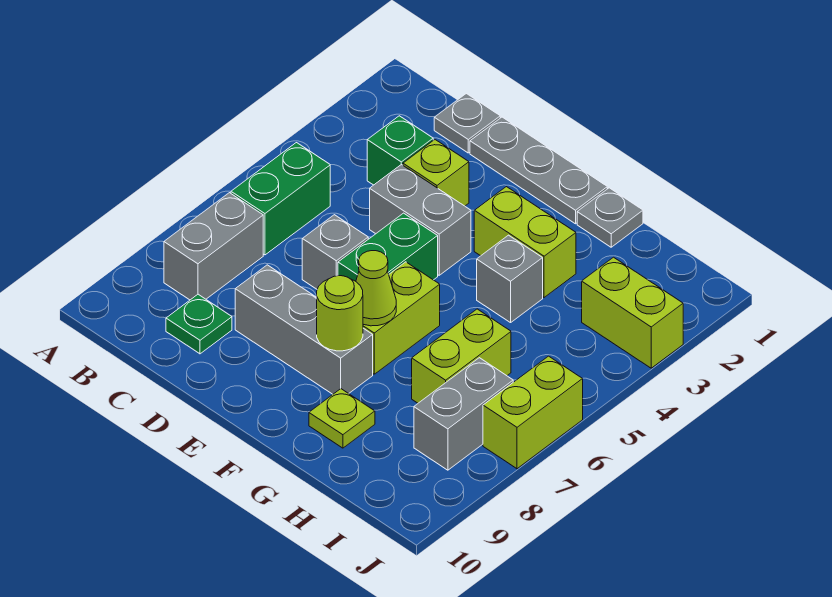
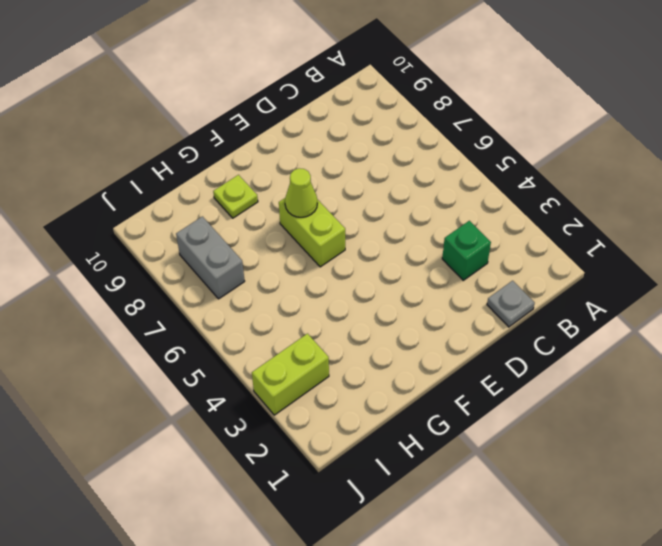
none -> green brick B5:B6 level 1
none -> grey brick B7:B8 level 1
none -> green plate C9 level 1

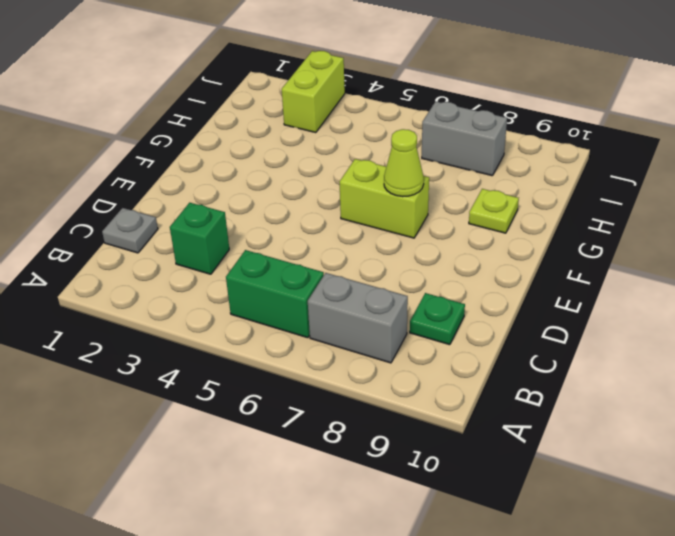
none -> grey plate D1:F1 level 1
none -> lime brick D3 level 1
none -> grey brick D4:E4 level 1

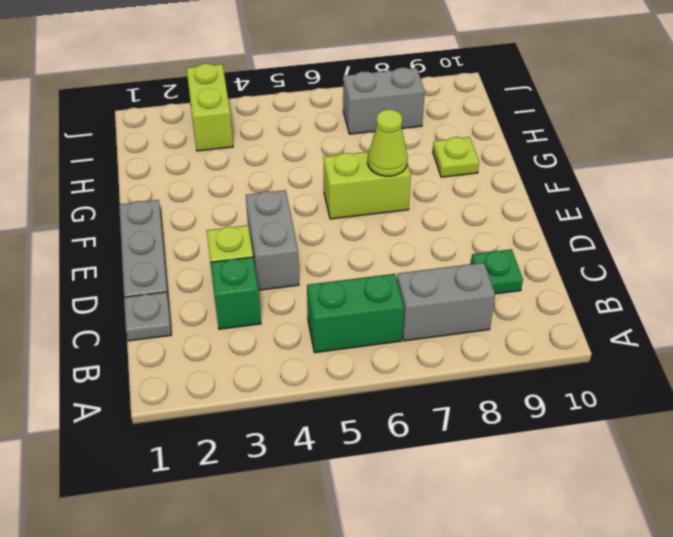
none -> grey brick D6 level 1
none -> grey brick D8:F8 level 1
none -> green brick E5:E6 level 1

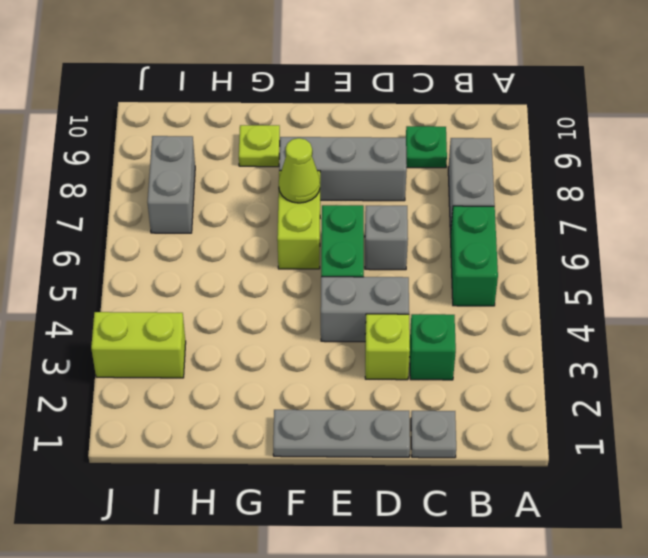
none -> lime brick F3:G3 level 1
none -> grey plate G1 level 1
none -> grey brick G4 level 1

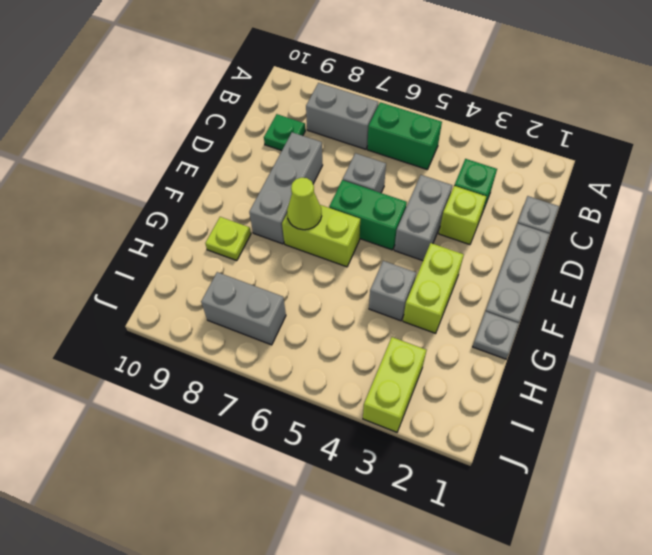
none -> lime brick H6:H7 level 1
none -> lime brick J6:J7 level 1
none -> lime round brick F8 level 2

